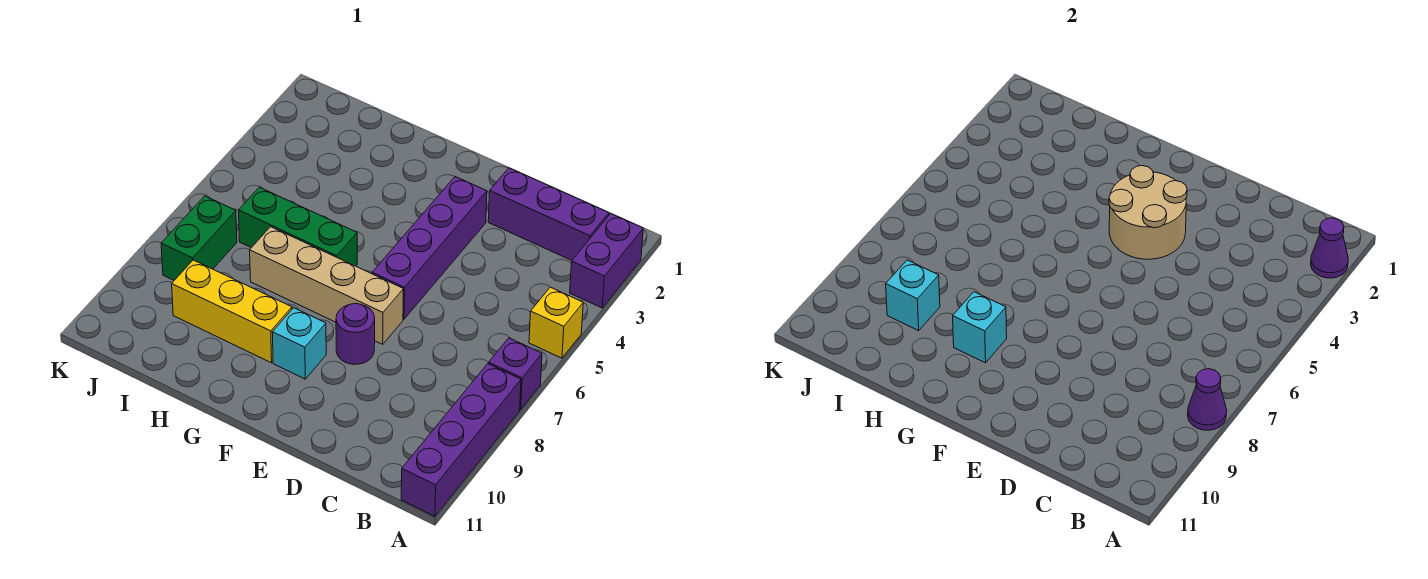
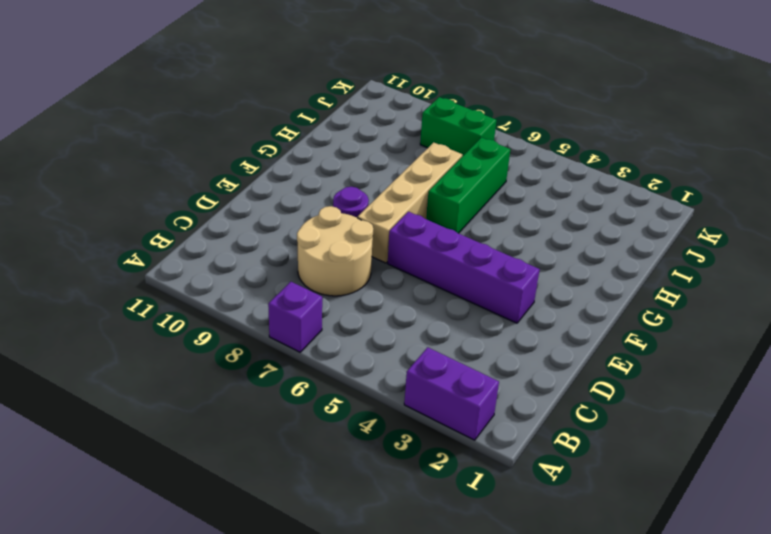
tan round brick C7:D8 level 1 -> tan round brick E3:F4 level 2
none -> yellow brick A5 level 1
none -> purple brick A8:A11 level 1
none -> purple brick B2:D2 level 1

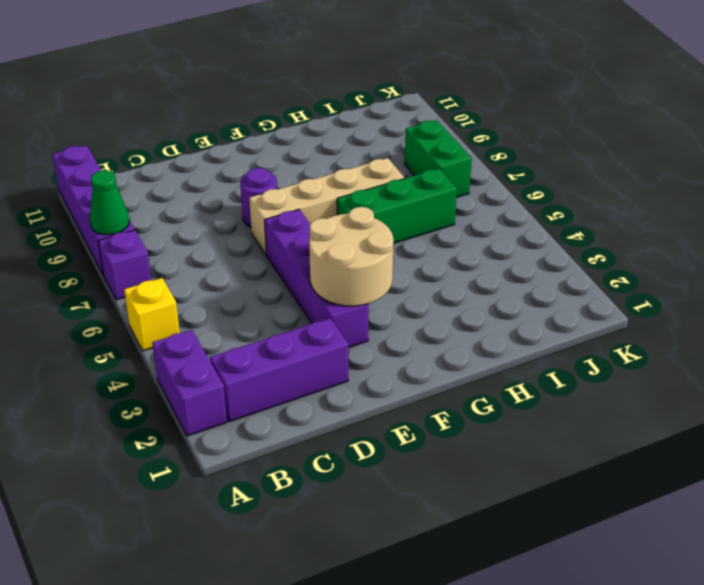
green cone A8 level 2 -> purple cone A8 level 2
none -> cyan brick F9 level 1
none -> yellow brick G9:I9 level 1
none -> purple cone A2 level 2

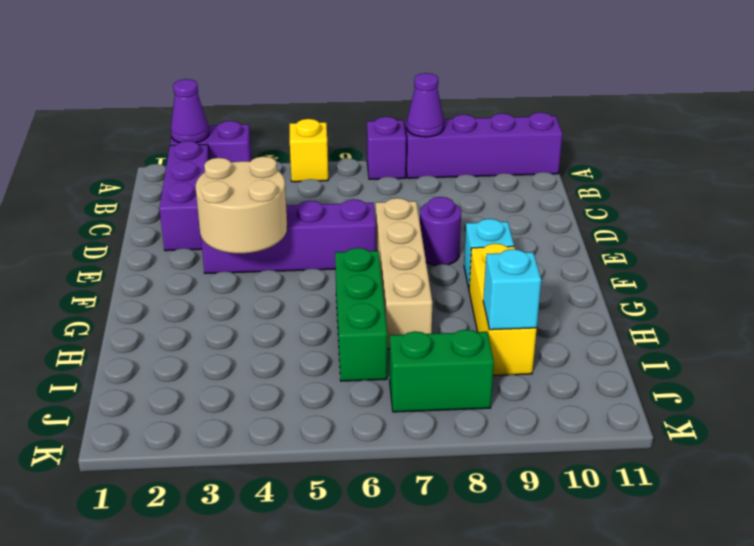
none -> cyan brick G9 level 2

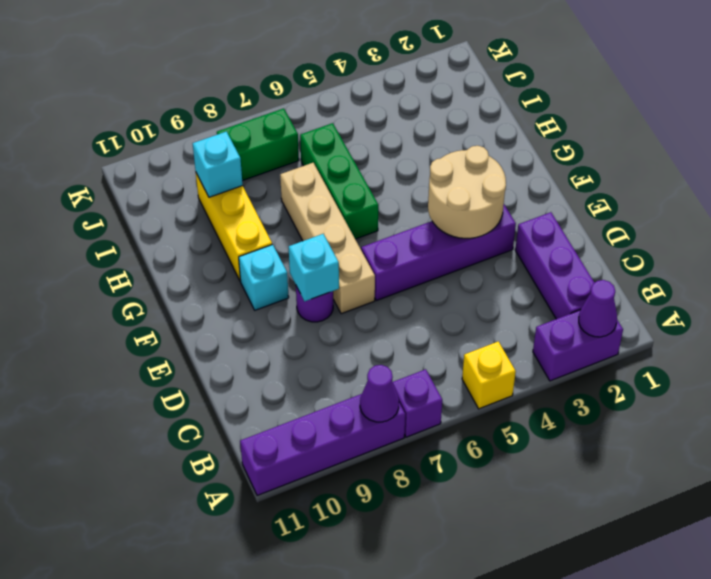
cyan brick E8 level 2 -> cyan brick G9 level 2

